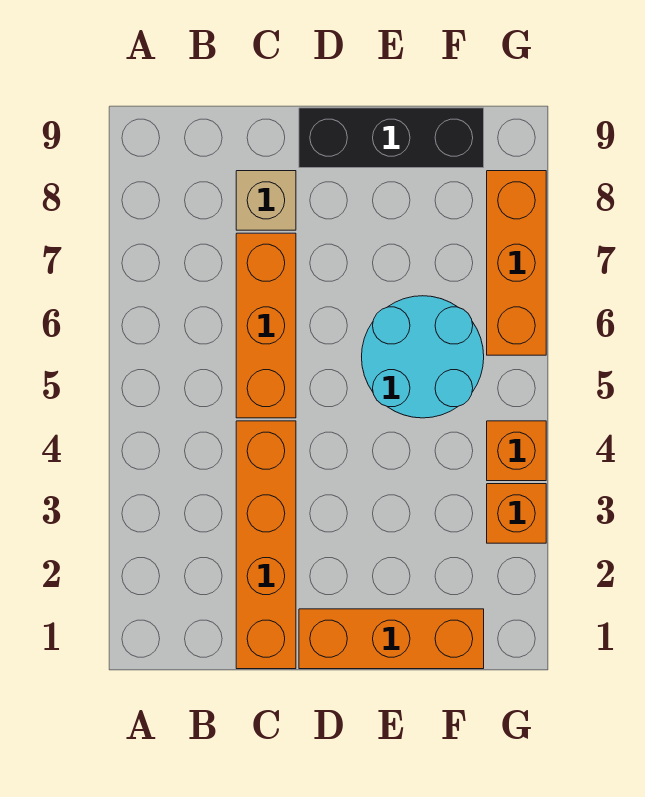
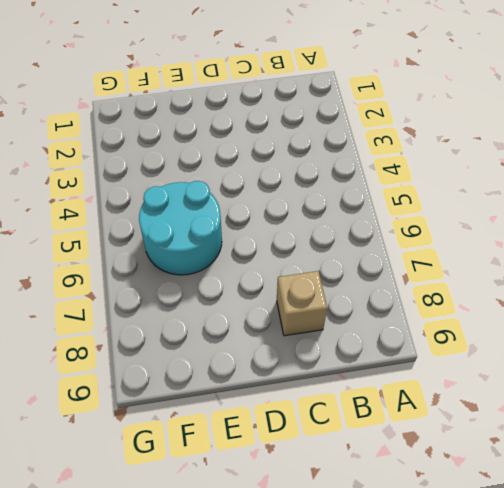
none -> orange brick C1:C4 level 1
none -> orange brick C5:C7 level 1

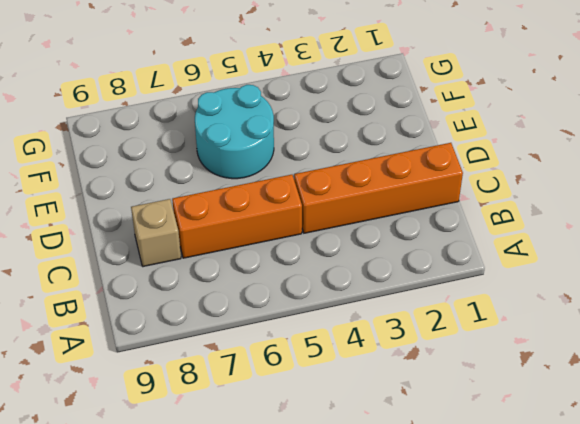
none -> orange brick D1:F1 level 1
none -> black brick D9:F9 level 1

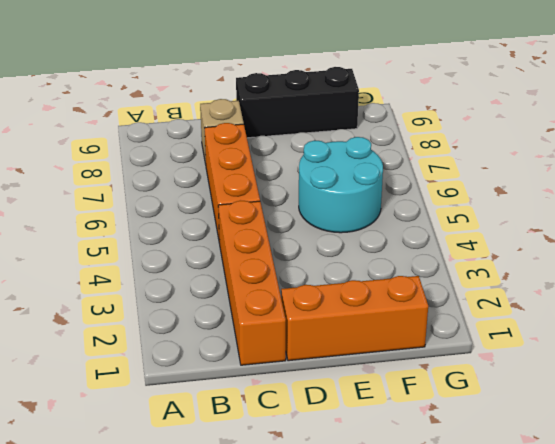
none -> orange brick G3 level 1
none -> orange brick G4 level 1

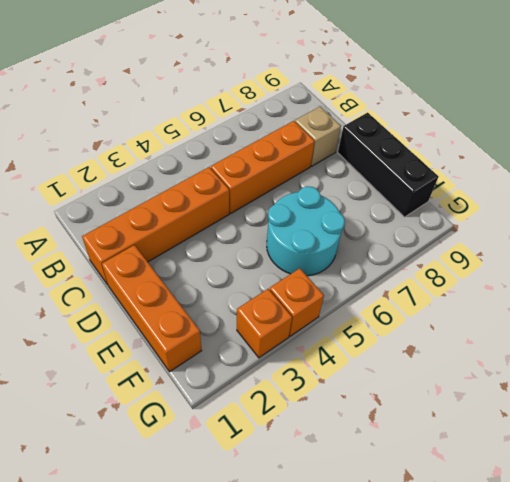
none -> orange brick G6:G8 level 1

